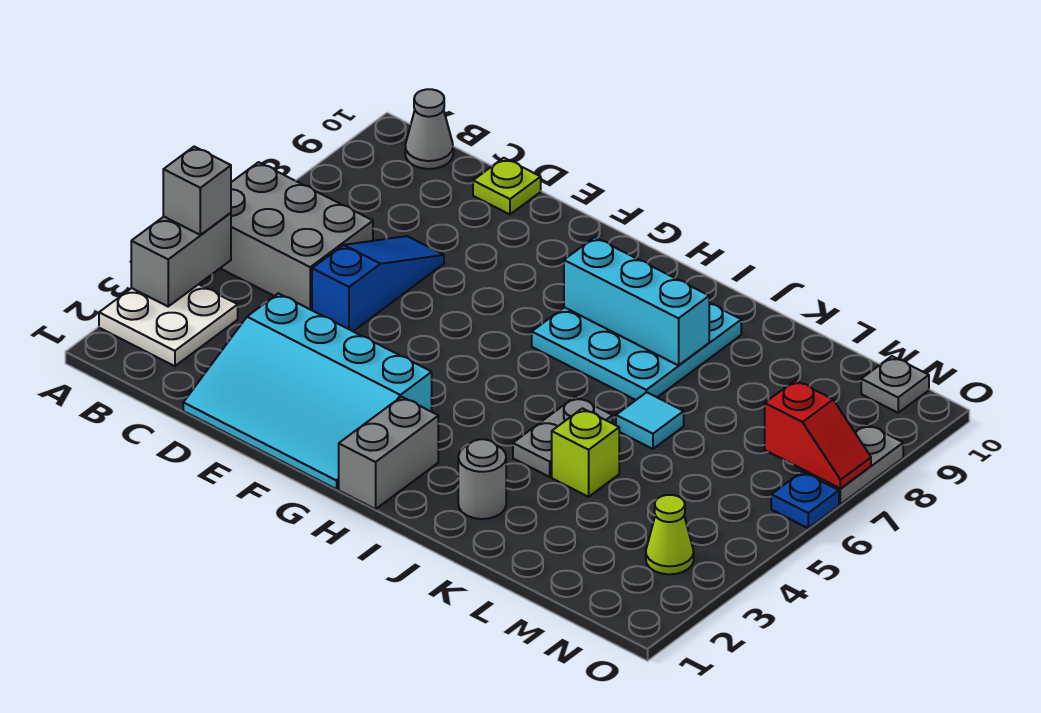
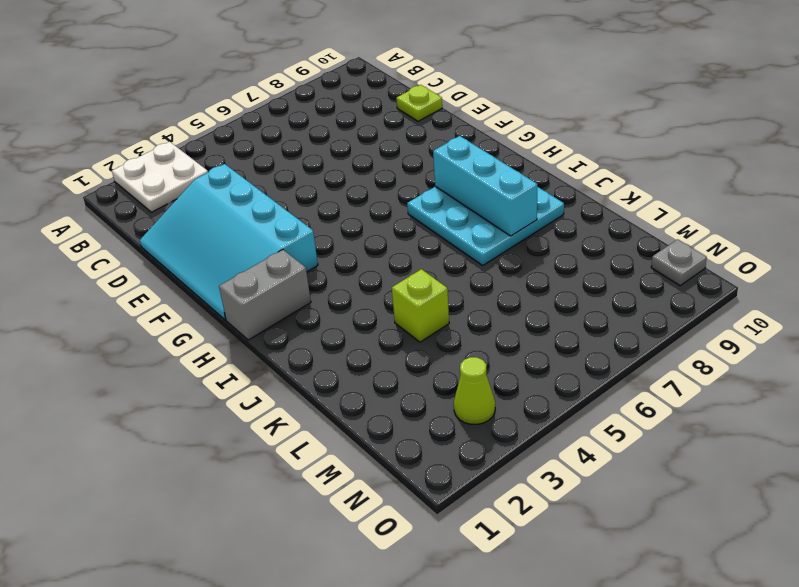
none -> grey brick A5:C6 level 1
none -> grey cone B10 level 1
none -> blue slope D5:D7 level 1 top 5

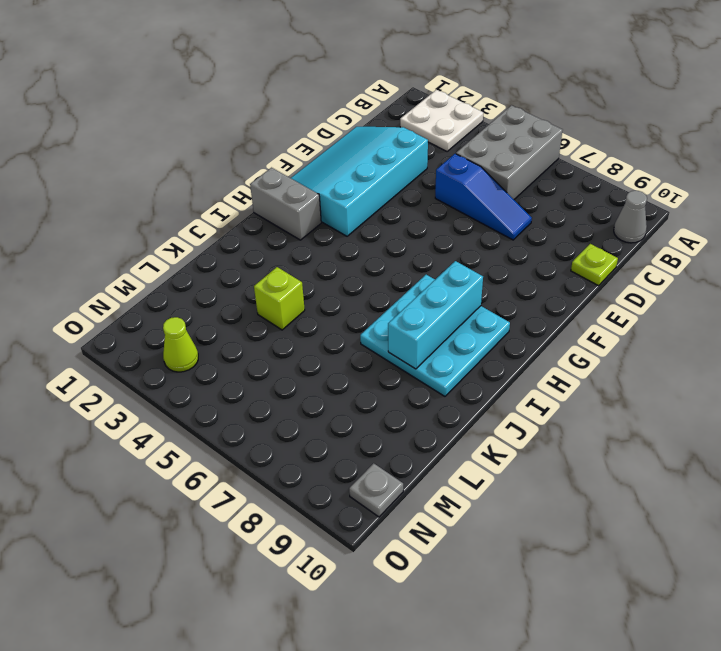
none -> grey round brick J2 level 1
none -> grey plate J4:J5 level 1
none -> cyan tile K6 level 1

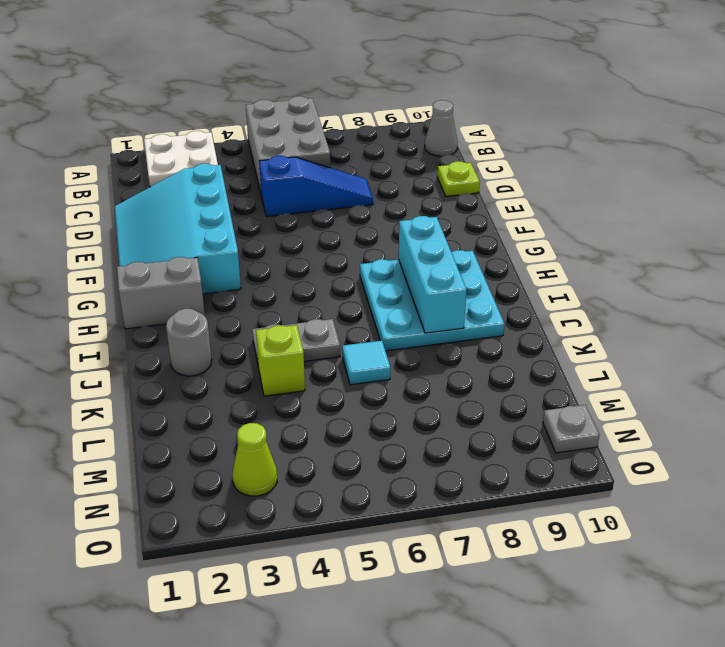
none -> blue plate O6 level 1
none -> grey plate O7:O8 level 1
none -> grey brick A3:A4 level 2

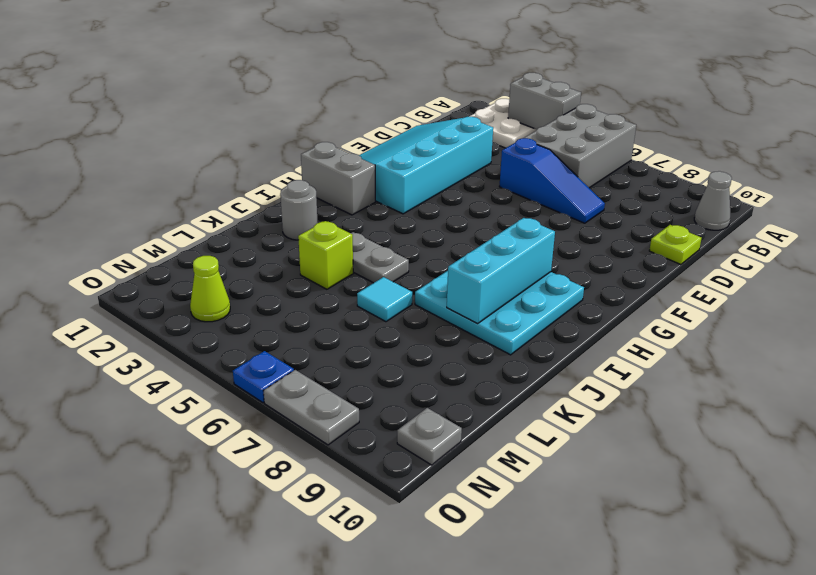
none -> red slope N7:O7 level 2 top N
none -> grey brick A4 level 3

